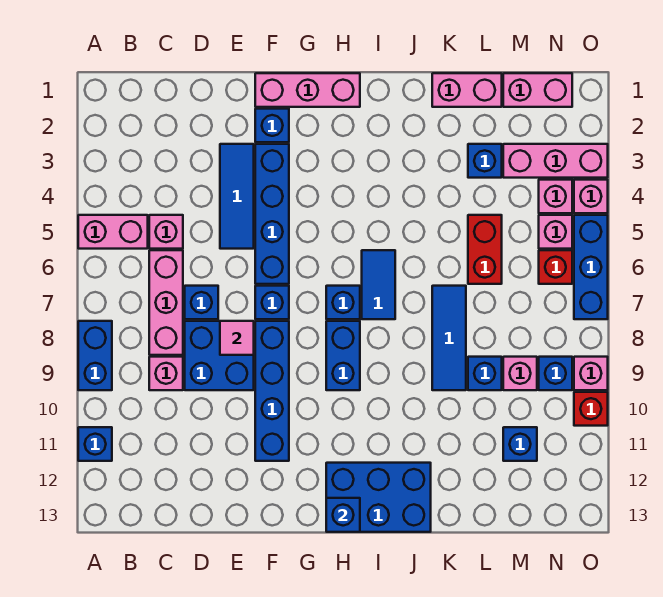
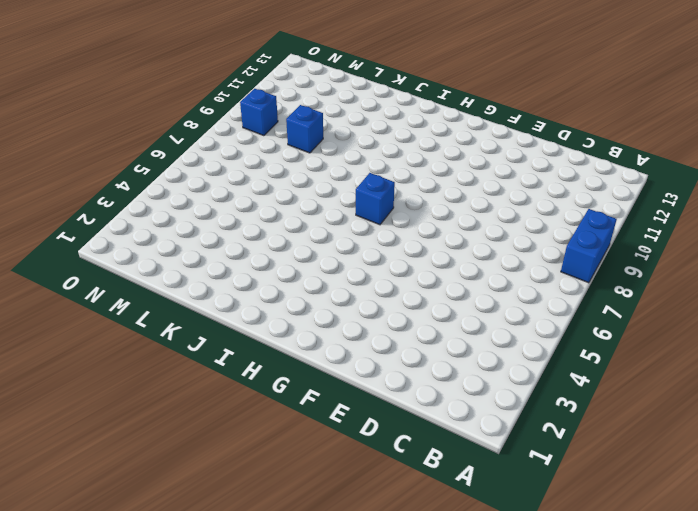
none -> pink brick A5:B5 level 1
none -> blue brick A11 level 1
none -> pink brick C5 level 1
none -> pink brick C6:C8 level 1

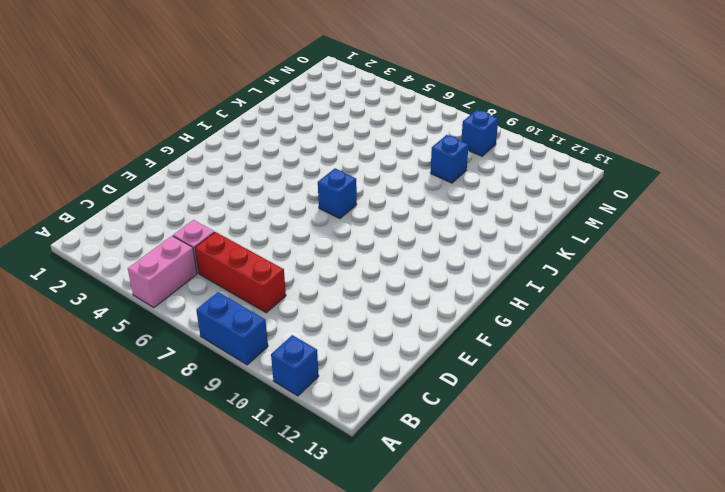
red brick C6:C8 level 1 -> pink brick C6:C8 level 1
none -> pink brick C9 level 1
none -> blue brick D7 level 1
none -> blue brick D8:E9 level 1
none -> blue tile E3:E5 level 1

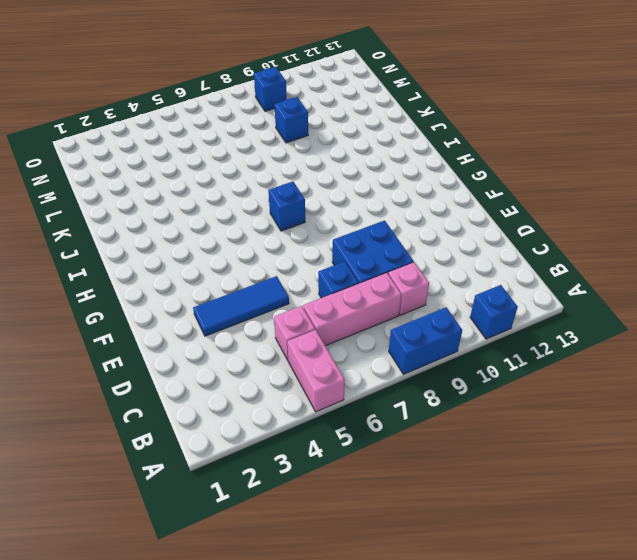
none -> pink brick F1:H1 level 1
none -> blue brick F2 level 1
none -> blue brick F3:F6 level 1
none -> blue brick F7 level 1

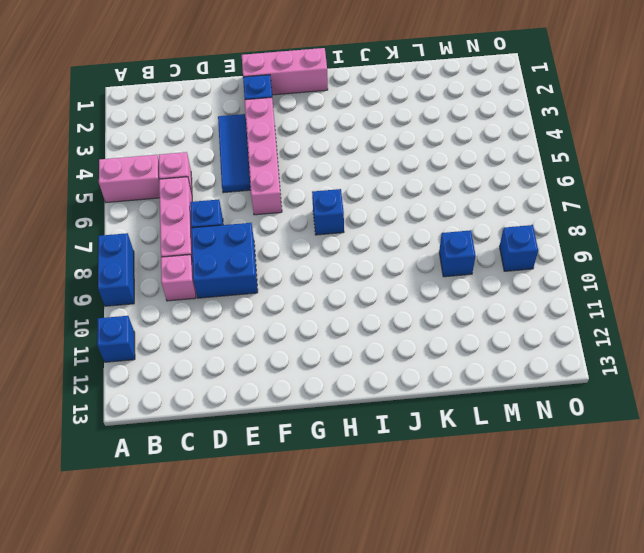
pink brick F3:F6 level 1 -> blue brick F3:F6 level 1
none -> blue brick F7 level 1
none -> blue brick F8:F11 level 1
none -> blue brick H8:H9 level 1
none -> blue brick H12:J13 level 1

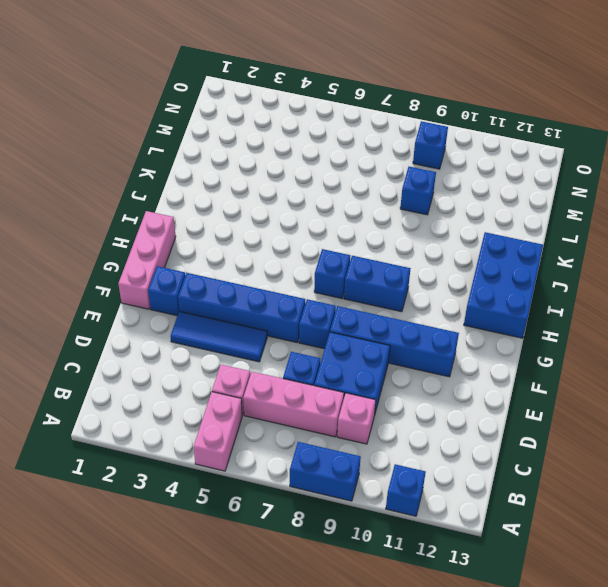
none -> blue tile I6:I7 level 1
none -> pink brick K1:L1 level 1
none -> blue tile K7:K9 level 1
none -> blue brick L3 level 1

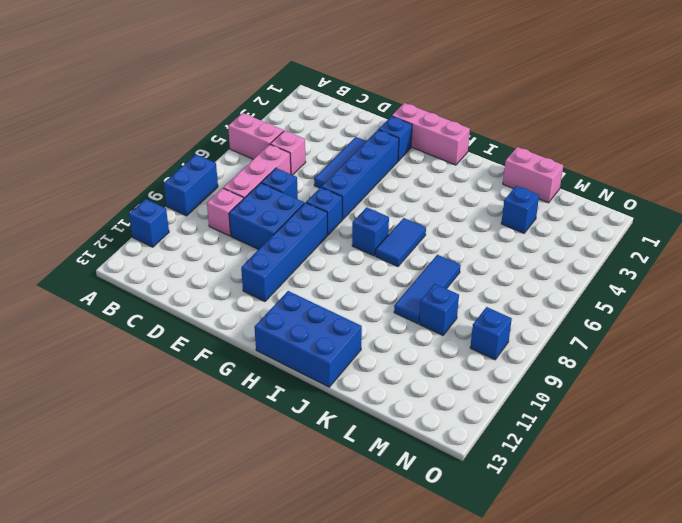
none -> blue brick H8:H9 level 1
none -> red brick L5:L6 level 1
none -> pink brick M1:N1 level 1
none -> pink brick M3:O3 level 1

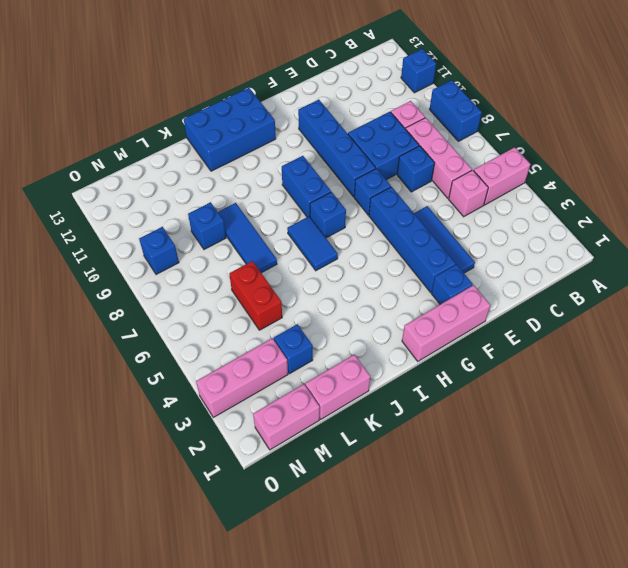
none -> pink brick M9 level 1
none -> blue brick M11 level 1
none -> pink brick N4 level 1
none -> pink brick N5 level 1

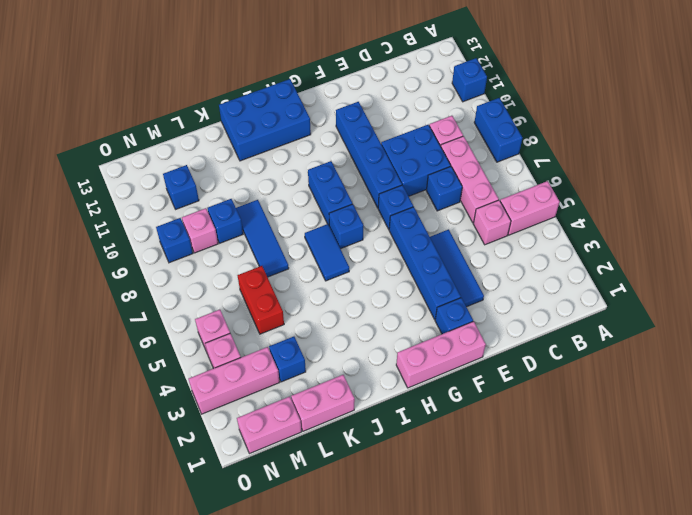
none -> red brick N6 level 1
none -> pink brick O4 level 1
none -> blue brick O5:O7 level 1
none -> pink brick O9 level 1

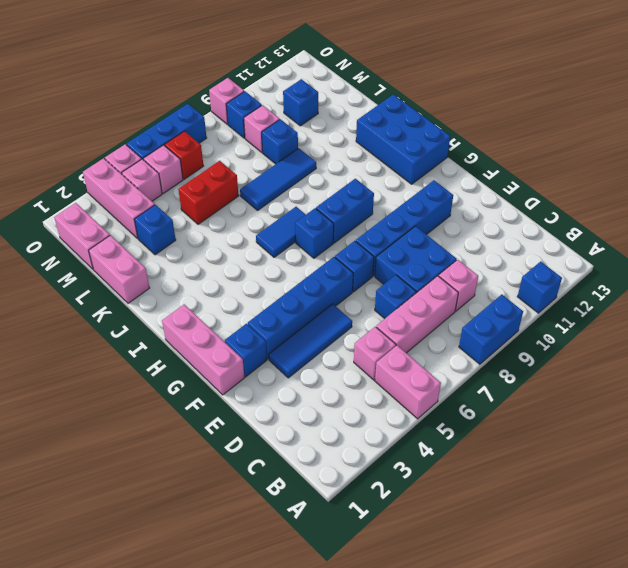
none -> red brick O10 level 1
none -> pink tile E8 level 2
none -> blue brick H13 level 2

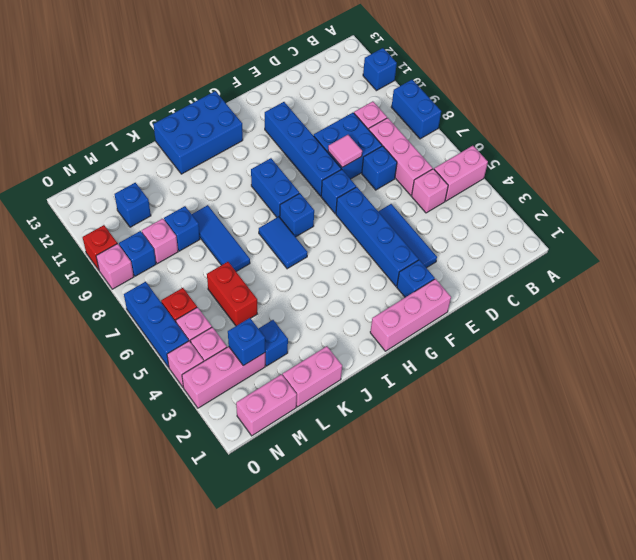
blue brick M3 level 2 -> blue brick H13 level 2

